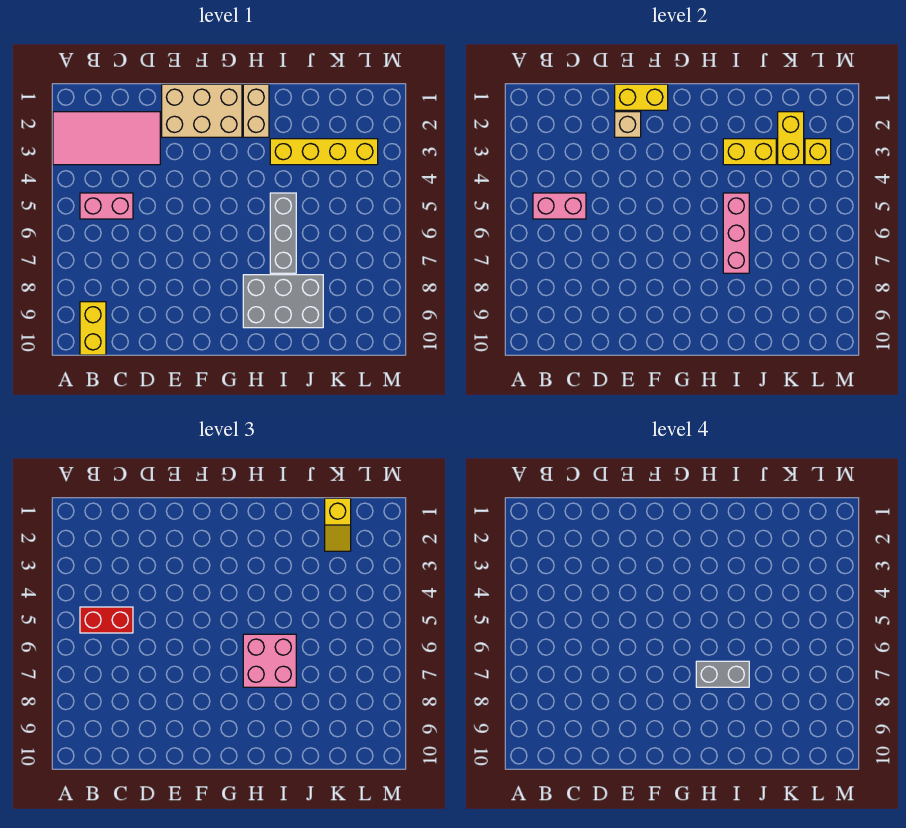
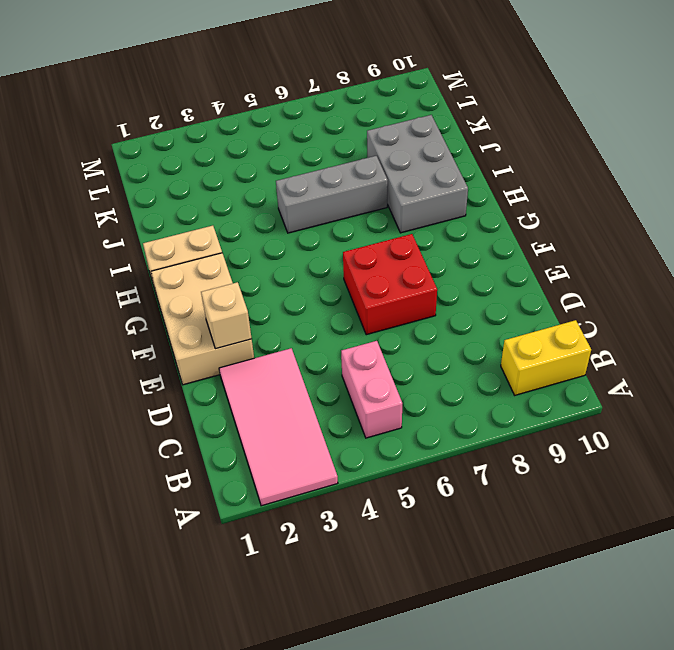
red brick E6:F7 level 1 -> none
none -> yellow brick I3:L3 level 1
none -> pink brick B5:C5 level 2
none -> yellow brick E1:F1 level 2

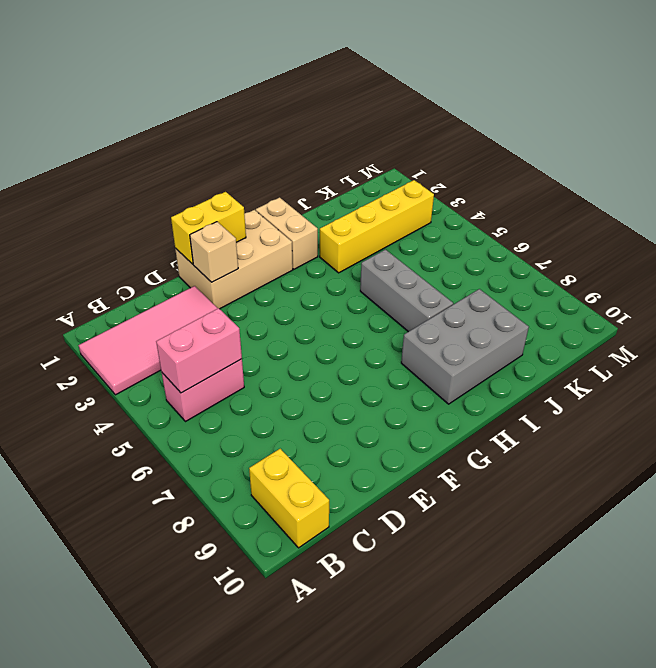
none -> yellow brick I3:J3 level 2
none -> pink brick I5:I7 level 2
none -> yellow brick K2:K3 level 2

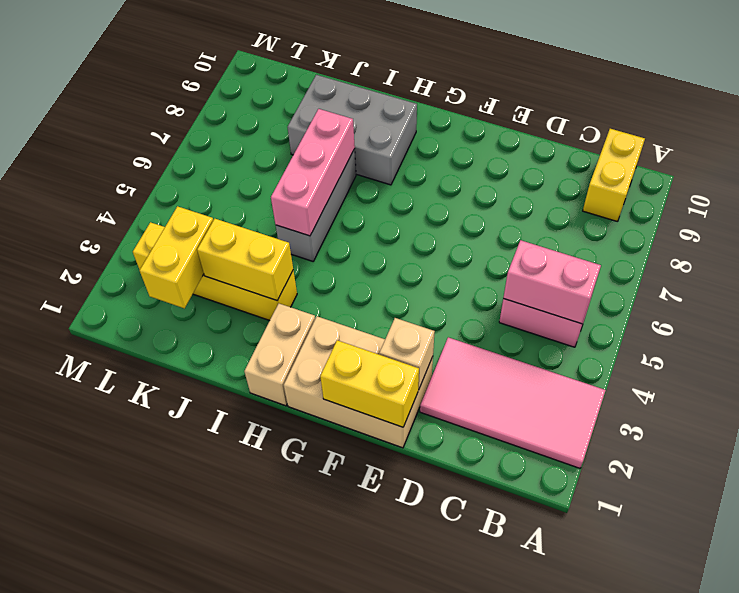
none -> yellow brick L3 level 2
none -> red brick B5:C5 level 3
none -> pink brick H6:I7 level 3

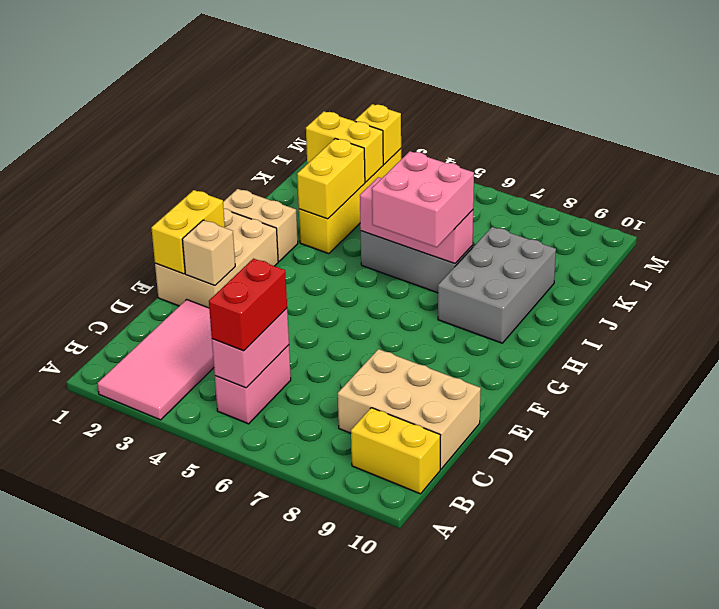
tan brick C8:D10 level 1 -> none
none -> yellow slope K1:K2 level 3 top 1
none -> grey brick H7:I7 level 4

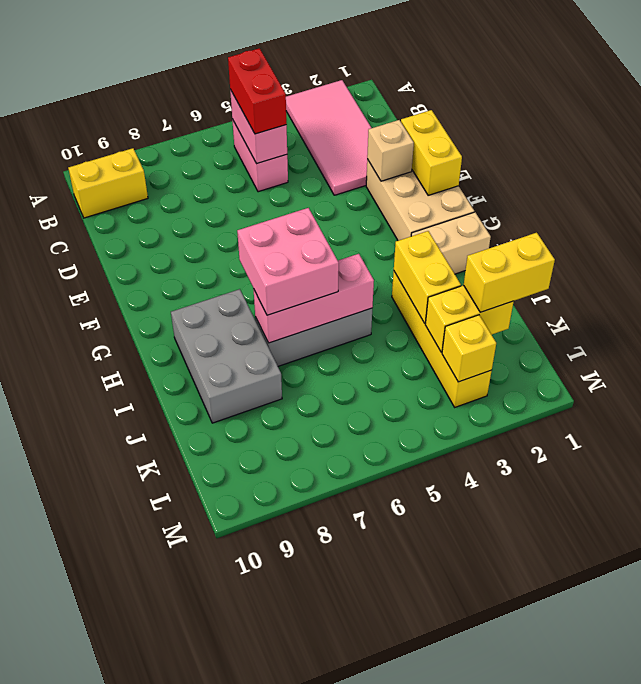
yellow brick K1:K2 level 3 -> yellow slope K1:K2 level 3 top 1
none -> grey brick H7:I7 level 4

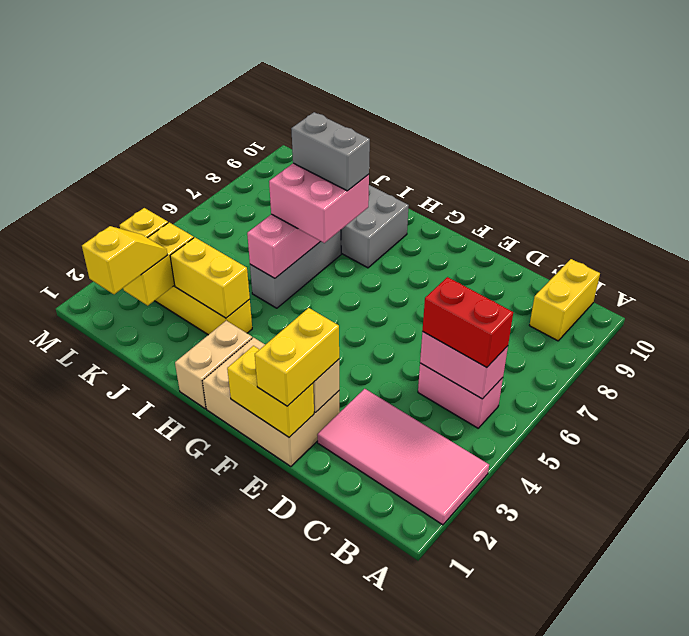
yellow brick E1:E2 level 3 -> none

